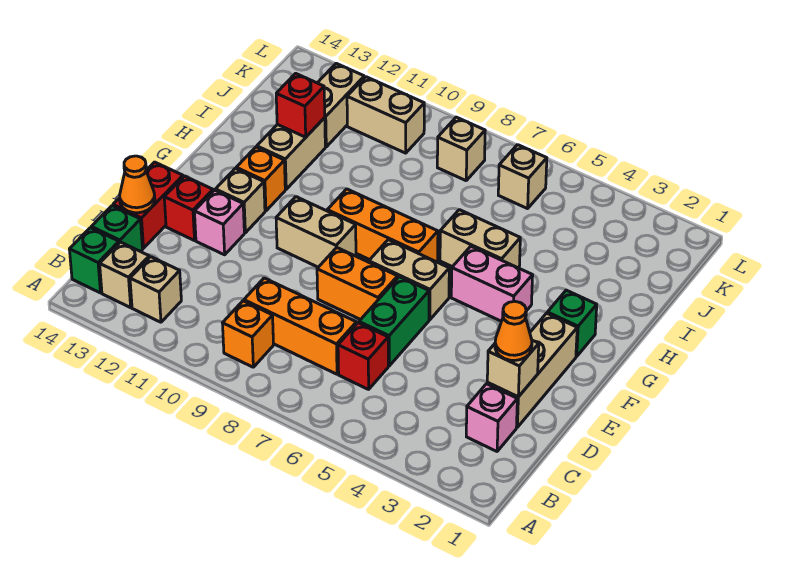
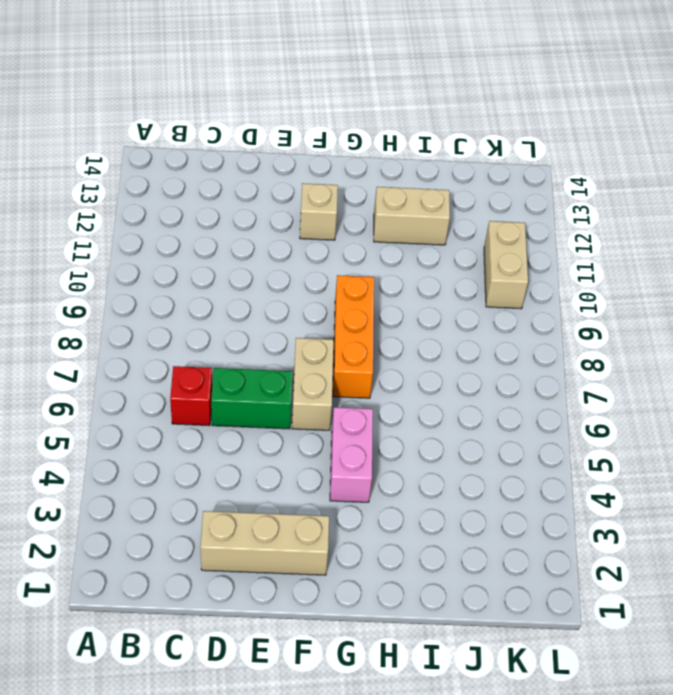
none -> orange brick B9 level 1
none -> tan brick B12 level 1
none -> tan brick B13 level 1
none -> green brick B14 level 1

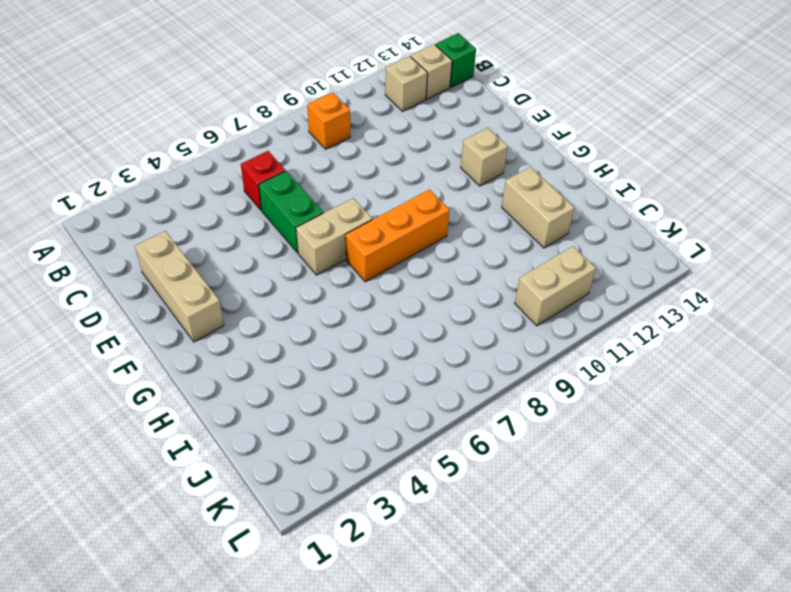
none -> pink brick C2 level 1
none -> orange brick C7:C9 level 1
none -> green brick C14 level 1
none -> red brick D14:E14 level 1

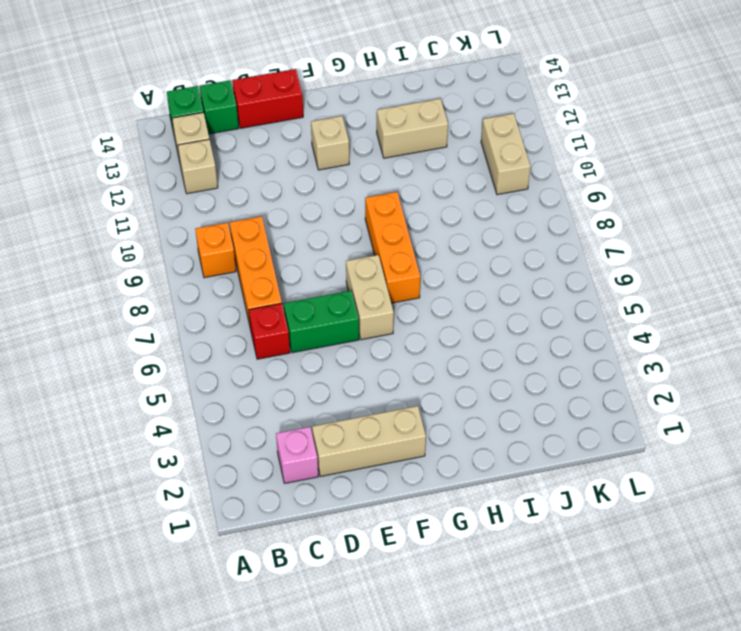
none -> orange brick E7:E8 level 1
none -> pink brick E12 level 1
none -> red brick E13 level 1
none -> tan brick F9:F10 level 1

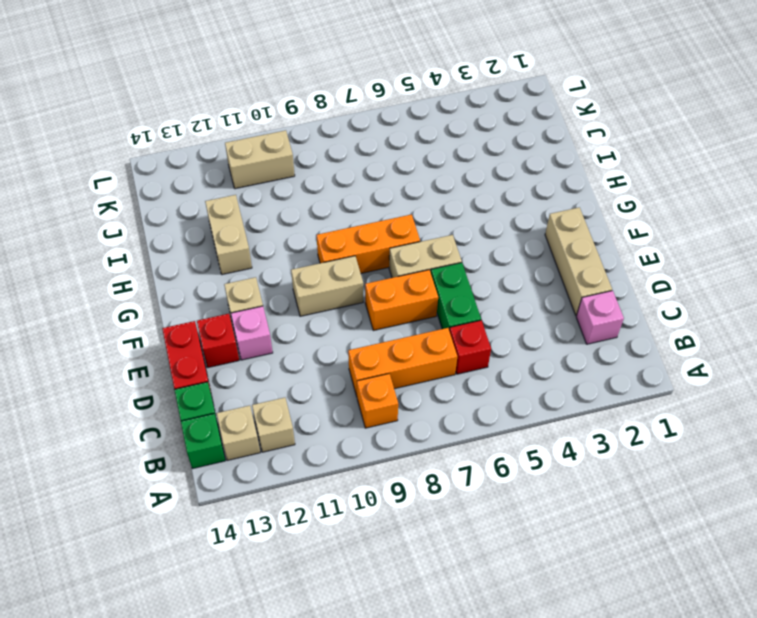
none -> green brick G2 level 1
none -> pink brick G4:G5 level 1
none -> orange brick G12 level 1
none -> tan brick H5:H6 level 1

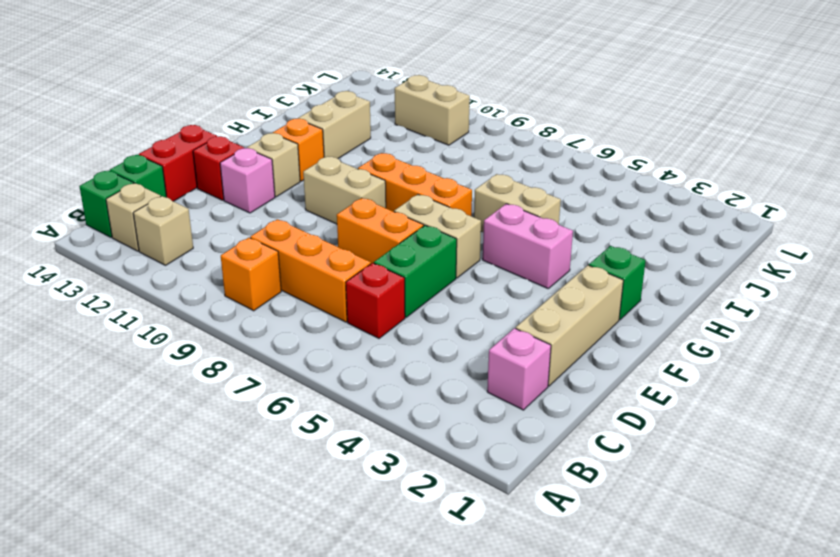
none -> tan brick J12:K12 level 1
none -> tan brick K6 level 1
none -> tan brick K8 level 1
none -> tan brick D2 level 2

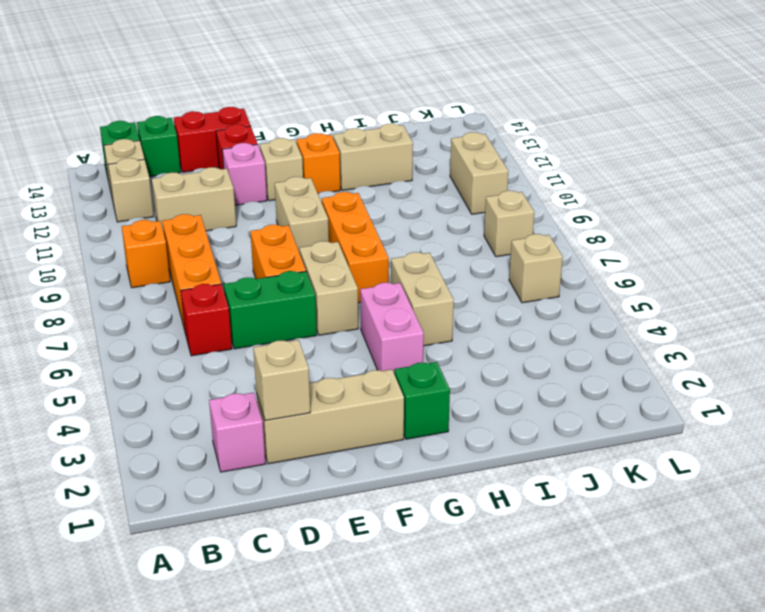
tan brick C11:D11 level 1 -> tan brick J12:K12 level 1
none -> orange cone D14 level 2
none -> red brick I12 level 2
none -> orange cone D2 level 3

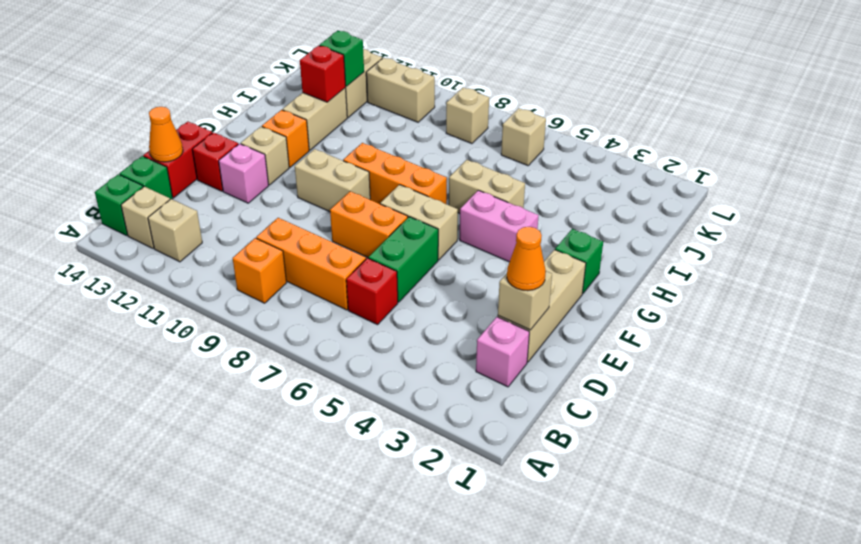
green brick J12 level 2 -> none

